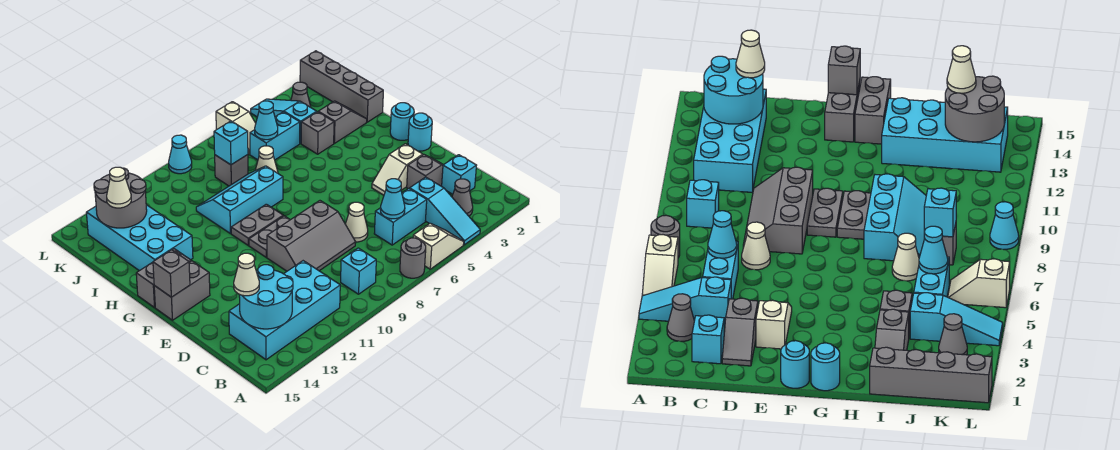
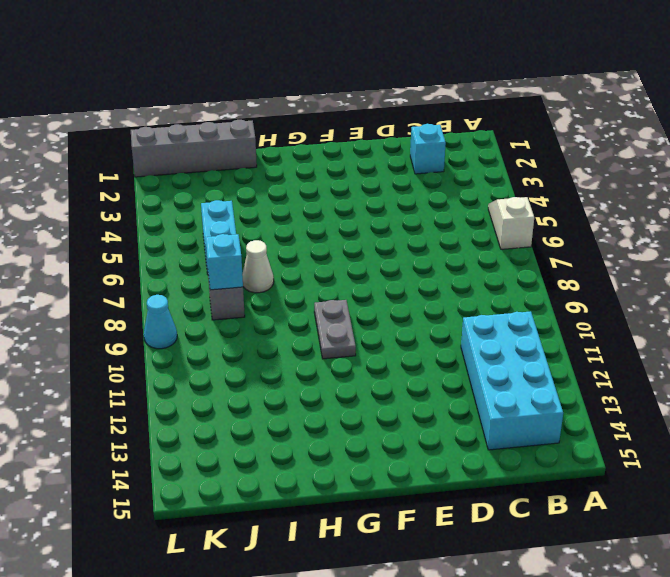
none -> cyan slope A4:C4 level 1 top C
none -> grey round brick A7 level 1
none -> grey cone B3 level 1
none -> cyan brick B9 level 1

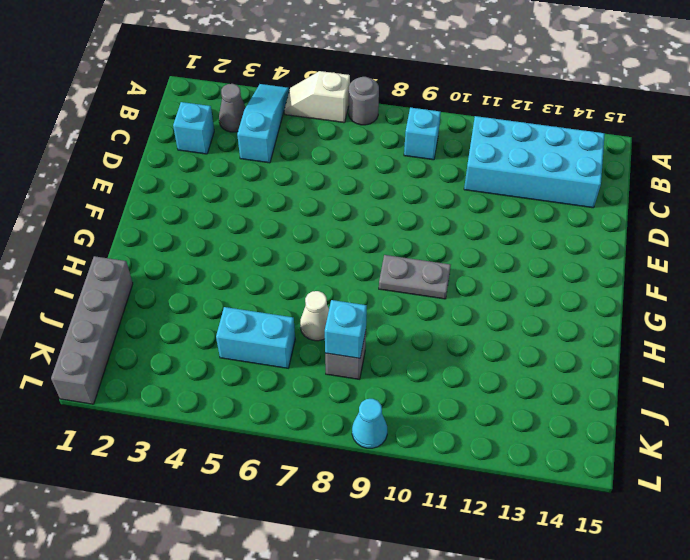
none -> cyan brick C5:C6 level 1
none -> grey slope D2:D3 level 1 top 3
none -> white cone D7 level 1
none -> grey slope D8:E10 level 1 top E

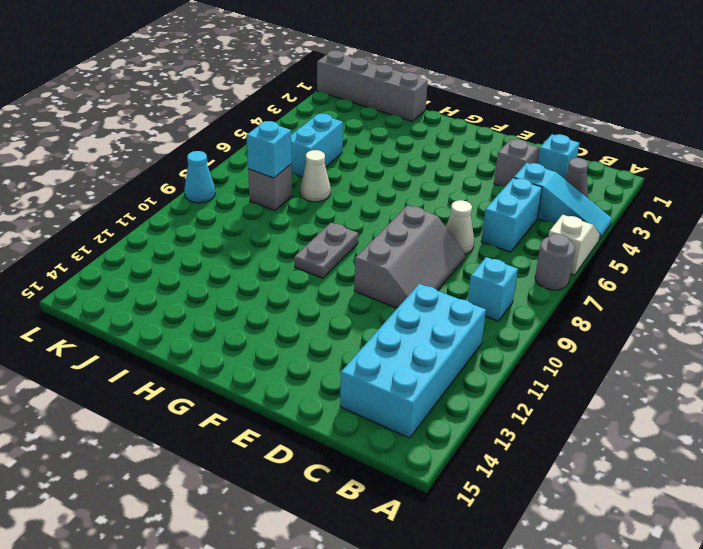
none -> white slope E3:E4 level 1 top 3
none -> cyan round brick F1 level 1
none -> grey plate F9:F10 level 1
none -> grey brick F14:F15 level 1

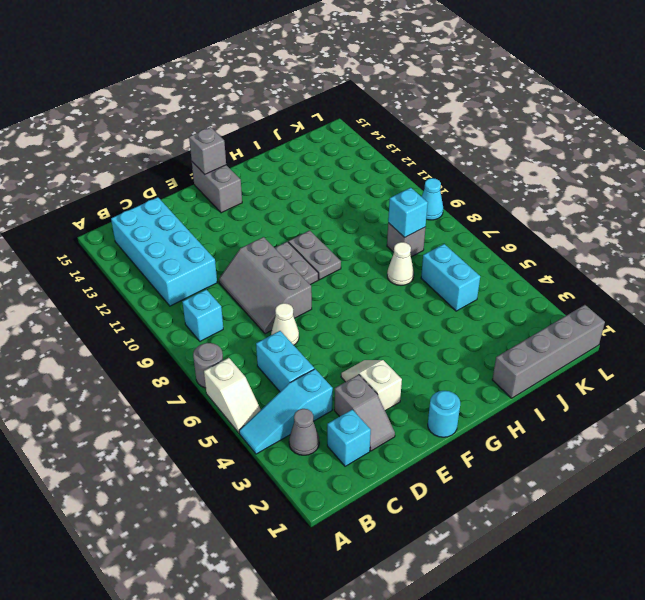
none -> cyan round brick G1 level 1
none -> grey brick G14:G15 level 1
none -> cyan slope H8:I10 level 1 top H
none -> cyan brick H13:K14 level 1

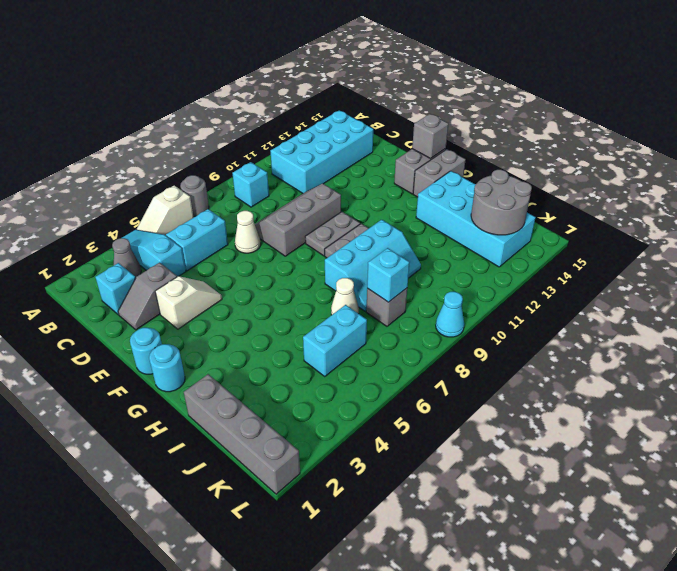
none -> grey slope I2:I3 level 1 top 3
none -> grey brick I4 level 1
none -> cyan slope J4:L4 level 1 top J
none -> grey cone K3 level 1

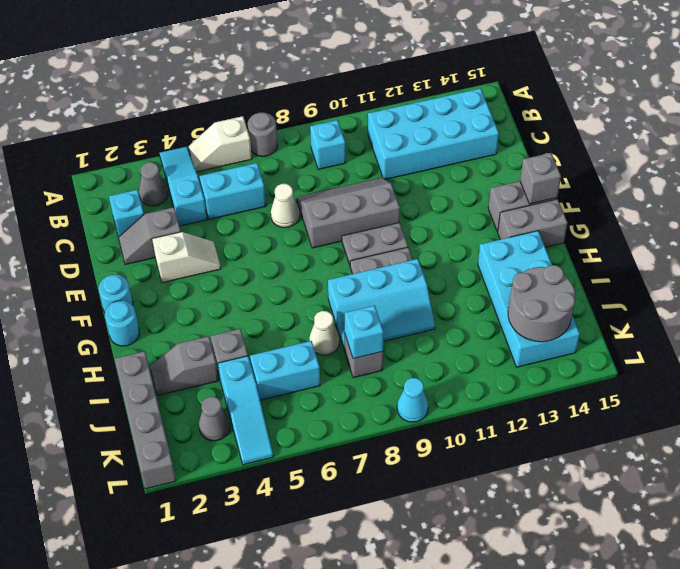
none -> white slope K6:L6 level 1 top L
none -> cyan round brick B13:C14 level 2
none -> cyan cone C6 level 2
none -> cyan cone J6 level 2

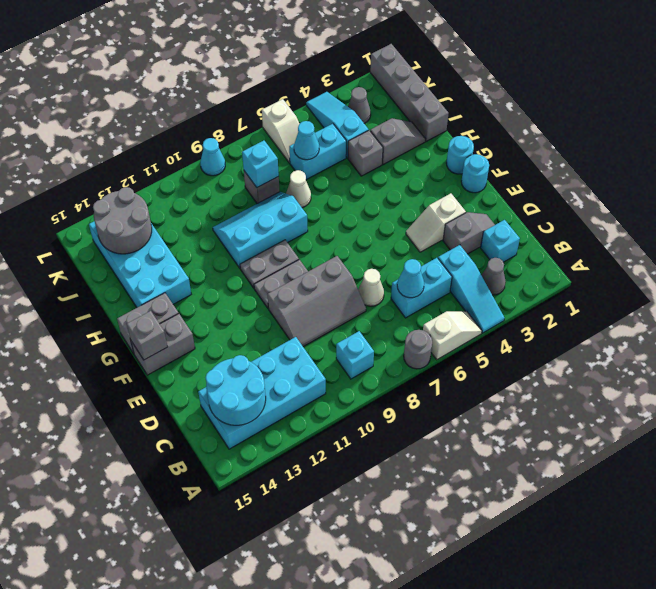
none -> white cone C14 level 3
none -> white cone J14 level 3

